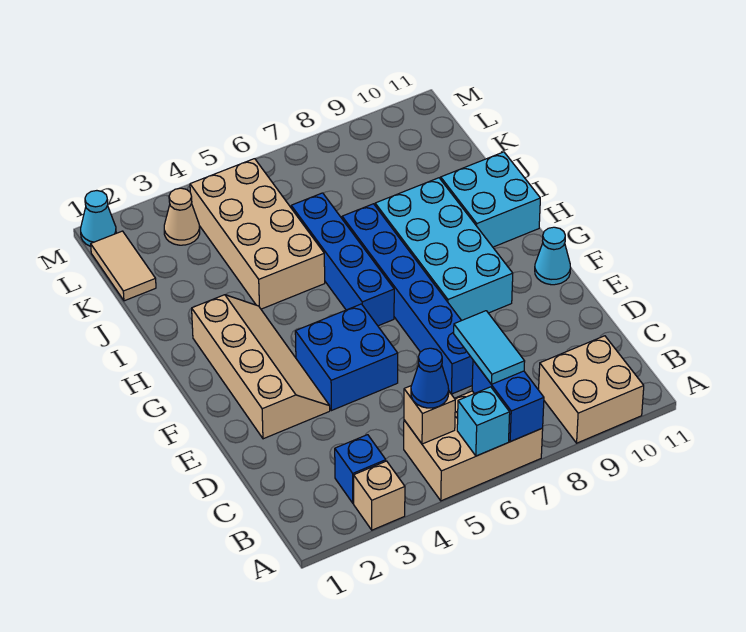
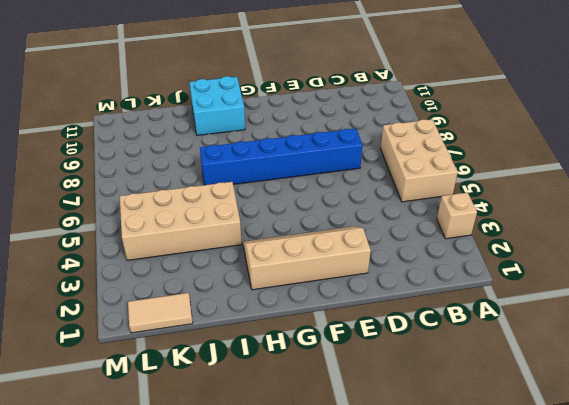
none -> tan brick A9:B10 level 1
none -> blue brick B3 level 1
none -> blue brick E4:F5 level 1

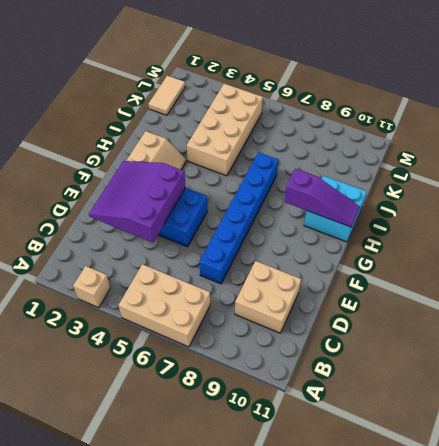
tan brick C9:D10 level 1 -> tan brick A9:B10 level 1
purple slope D2:F4 level 2 top 4 -> none
purple slope H9:H11 level 2 top 9 -> none
none -> blue brick B3 level 1
none -> cyan brick F8:I9 level 1
none -> cyan cone F11 level 1

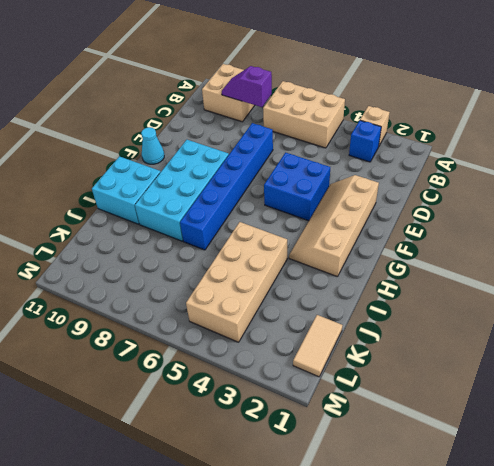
purple slope B8:B9 level 2 top 8 -> none
none -> blue brick G6:J6 level 1
none -> tan cone L3 level 1
none -> cyan cone M1 level 1

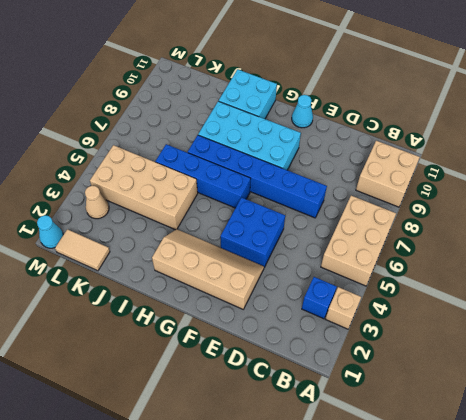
none -> cyan brick A6 level 2
none -> blue brick A7:B7 level 2
none -> tan brick B5 level 2

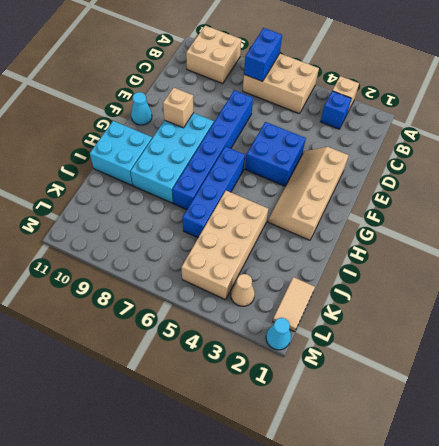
tan brick F9 level 2 -> tan brick B5 level 2
none -> cyan brick A6 level 2
none -> blue cone B5 level 3
none -> cyan tile B7:C7 level 3

